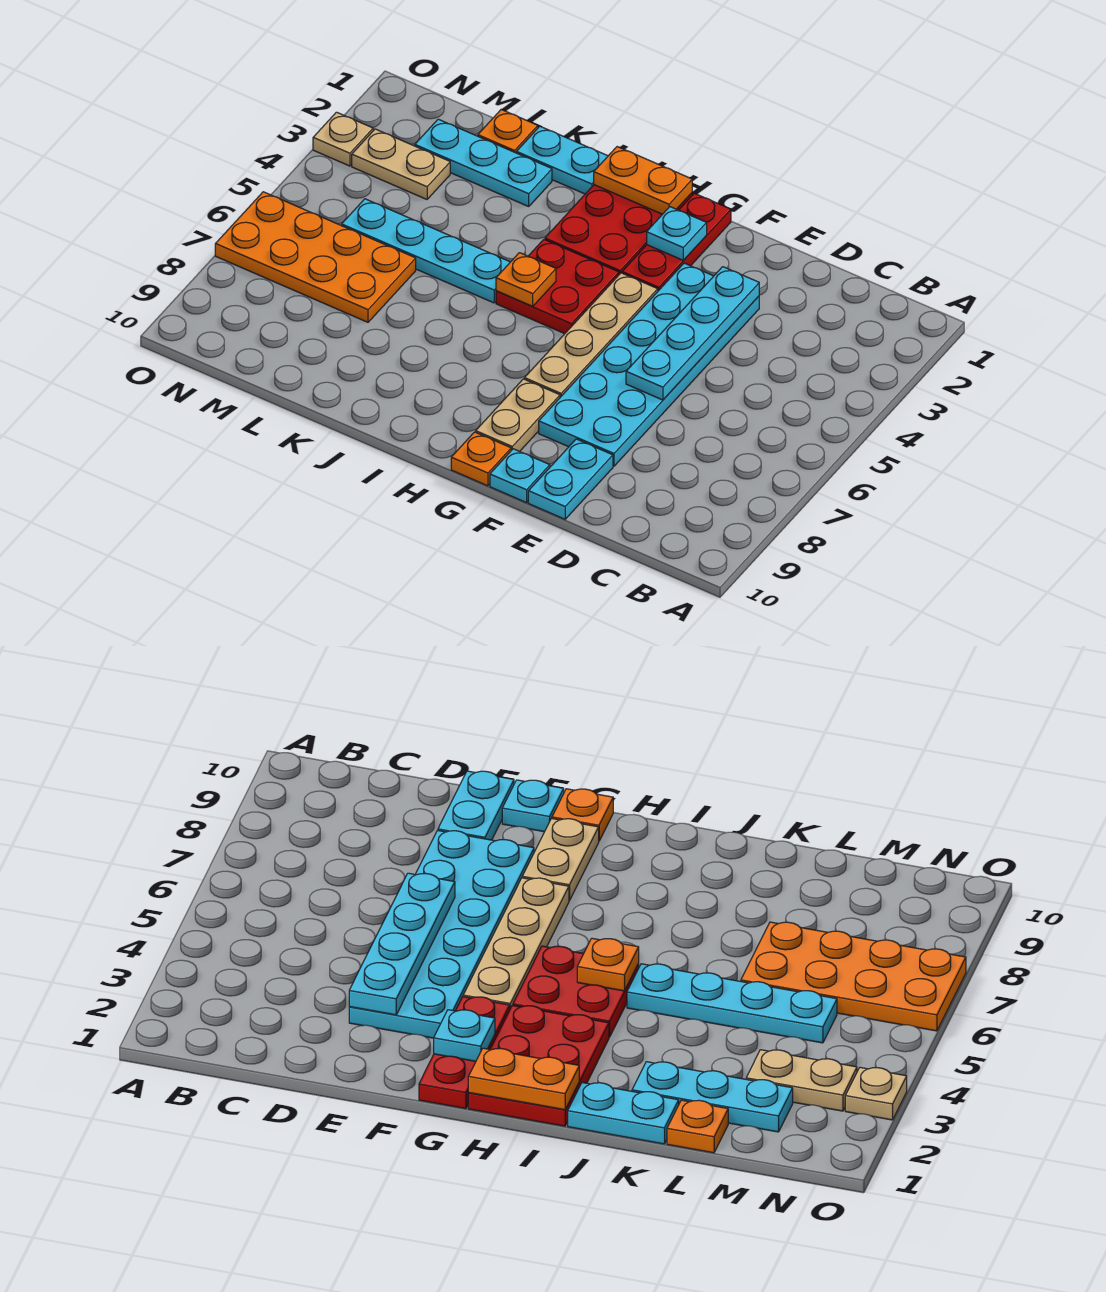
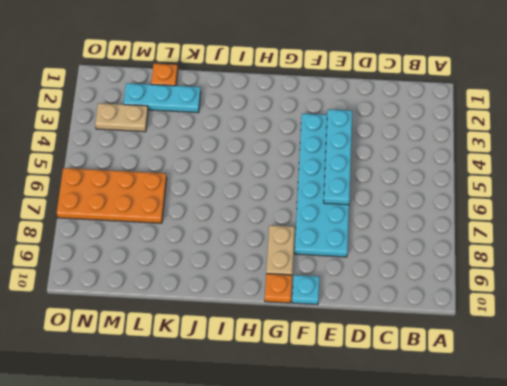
none -> cyan plate E9:E10 level 1
none -> red plate G1:G3 level 1
none -> tan plate G4:G7 level 1

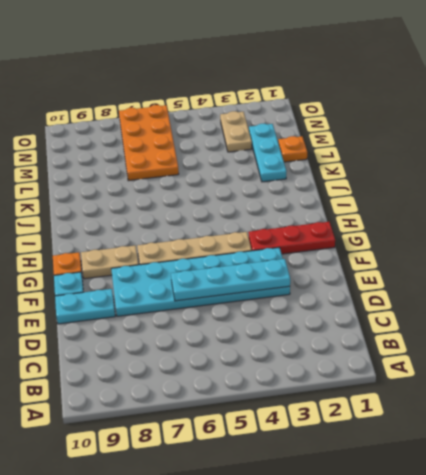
none -> red plate H1:I3 level 1
none -> red plate H4:I5 level 1
none -> cyan plate J1:K1 level 1

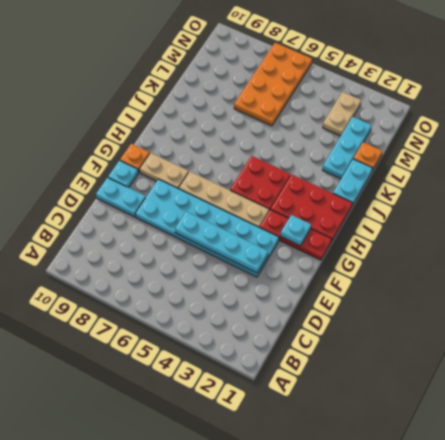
none -> cyan plate J5:M5 level 1
none -> tan plate O3 level 1
none -> orange plate H1:I1 level 2

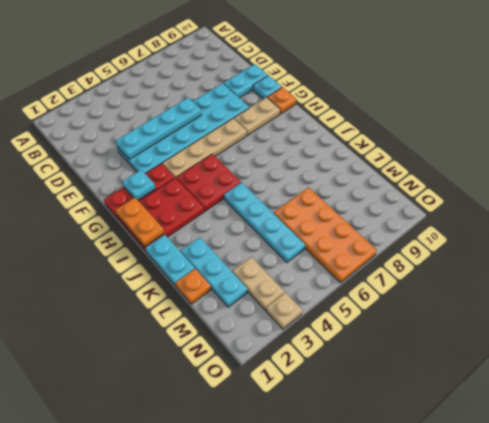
none -> orange plate I5 level 2

